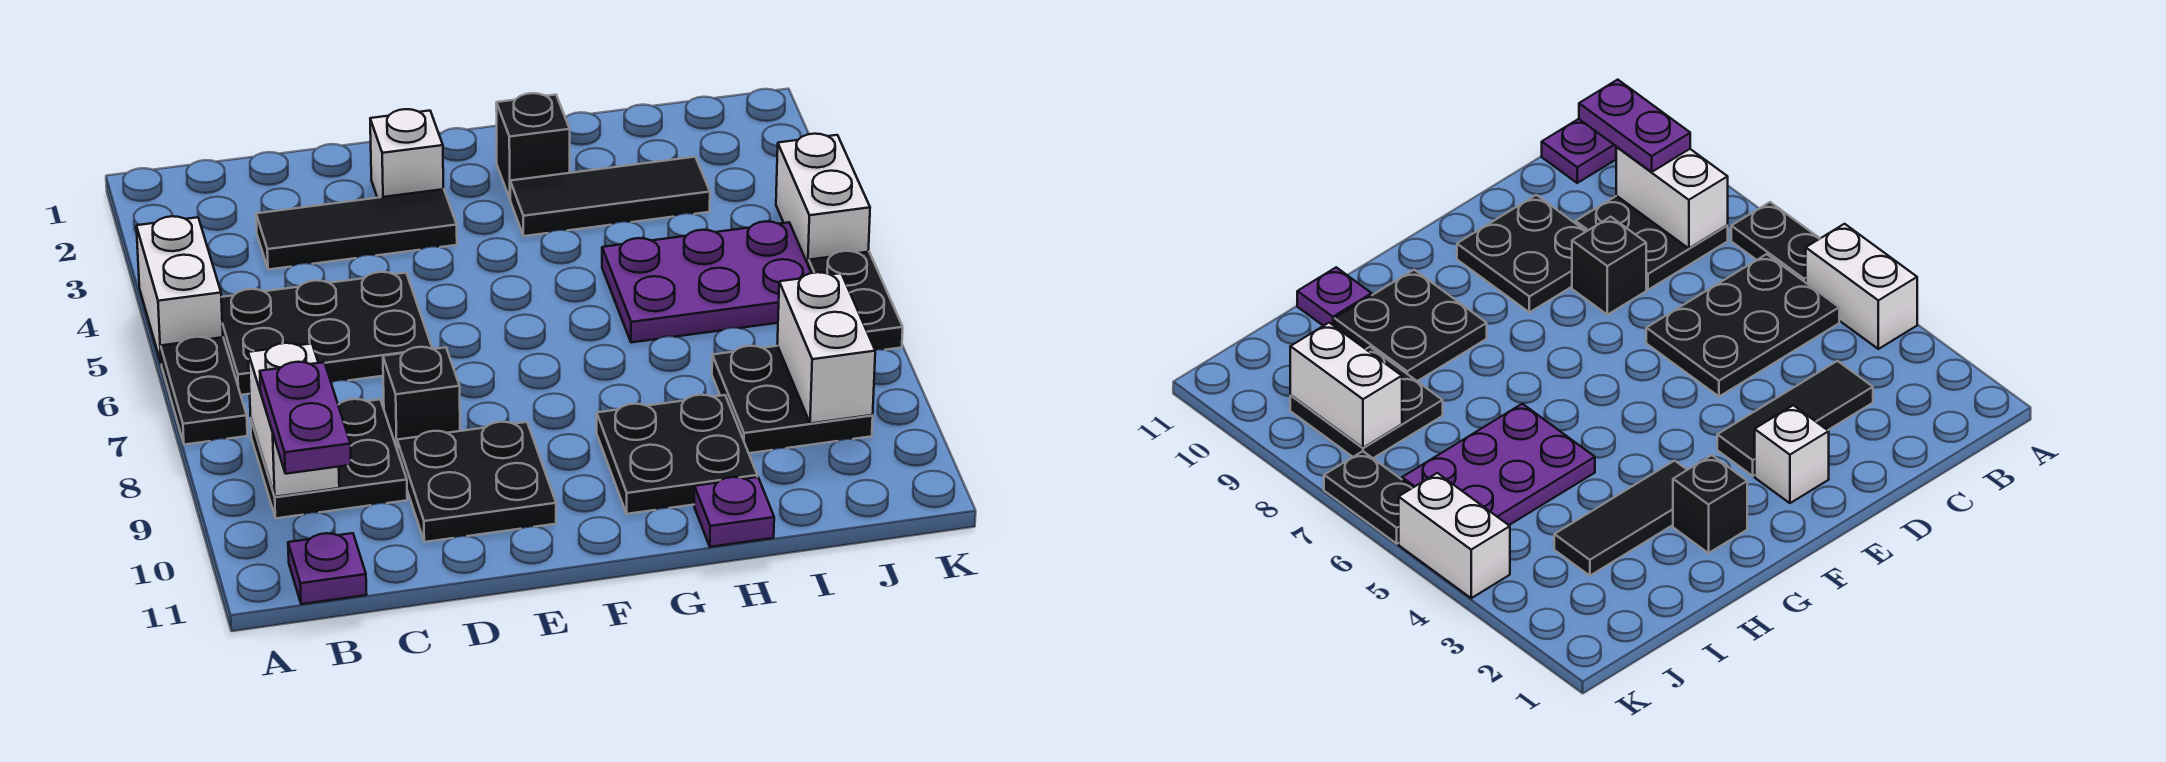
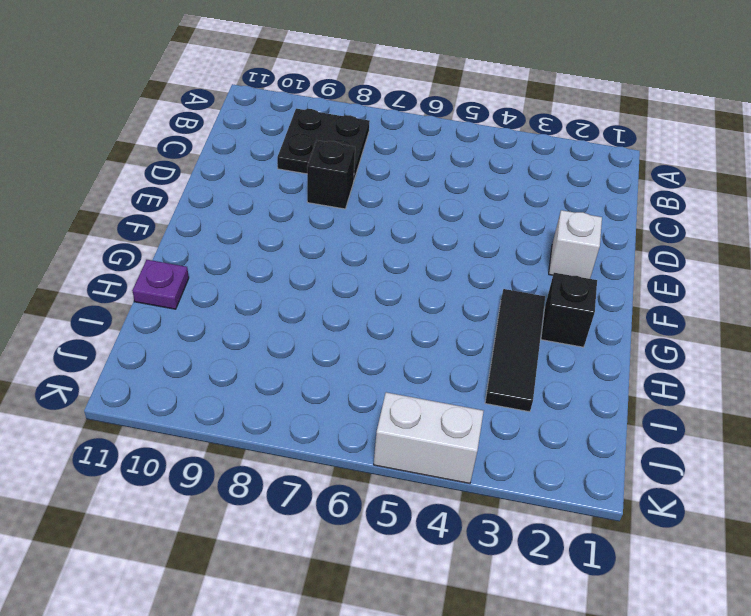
none -> white brick A4:A5 level 1
none -> black plate A6:A7 level 1
none -> black plate B5:D6 level 1

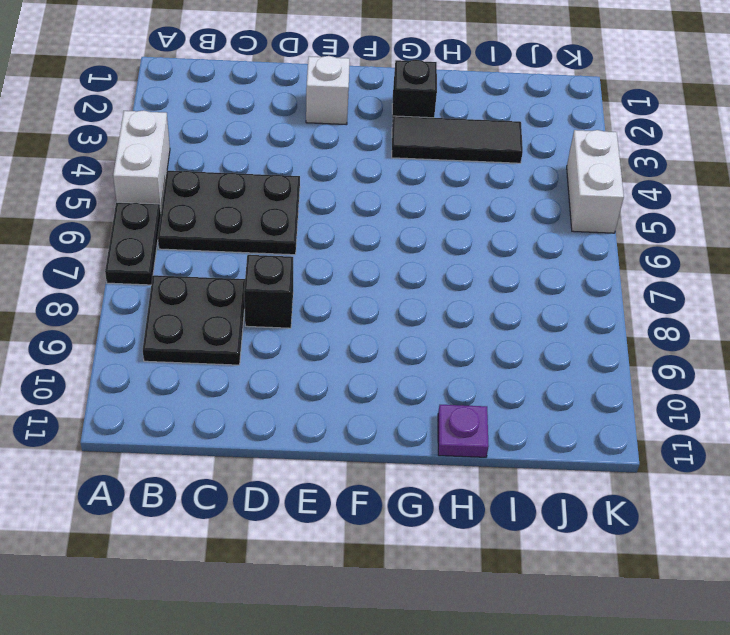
none -> purple plate B11 level 1
none -> black tile C3:E3 level 1
none -> black plate D9:E10 level 1

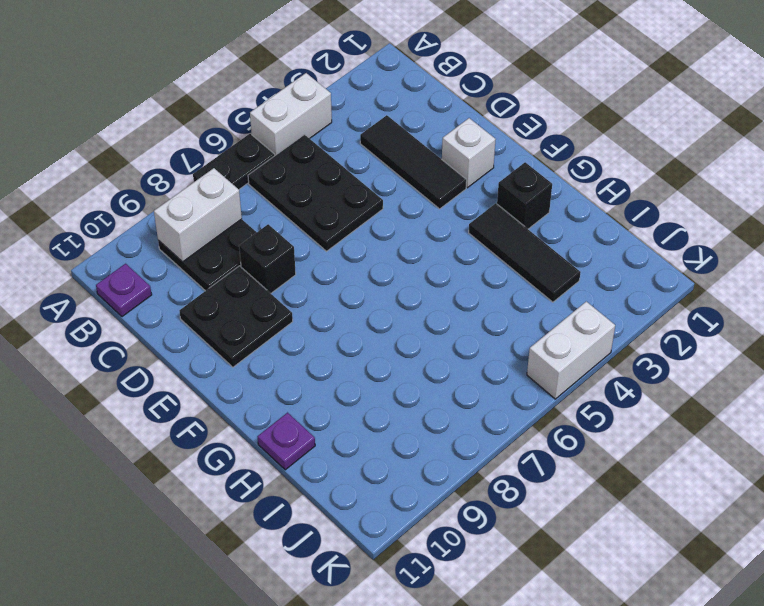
none -> black plate G9:H10 level 1
none -> purple plate H5:J6 level 1
none -> black plate I8:J9 level 1

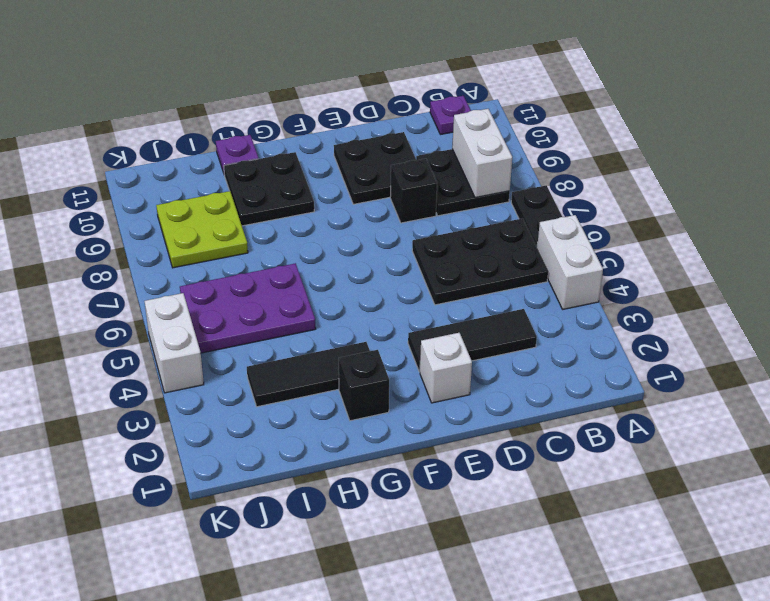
lime plate I8:J9 level 1 -> black plate I8:J9 level 1
none -> black plate K6:K7 level 1
none -> white brick J8:J9 level 2
none -> purple plate B9:B10 level 3

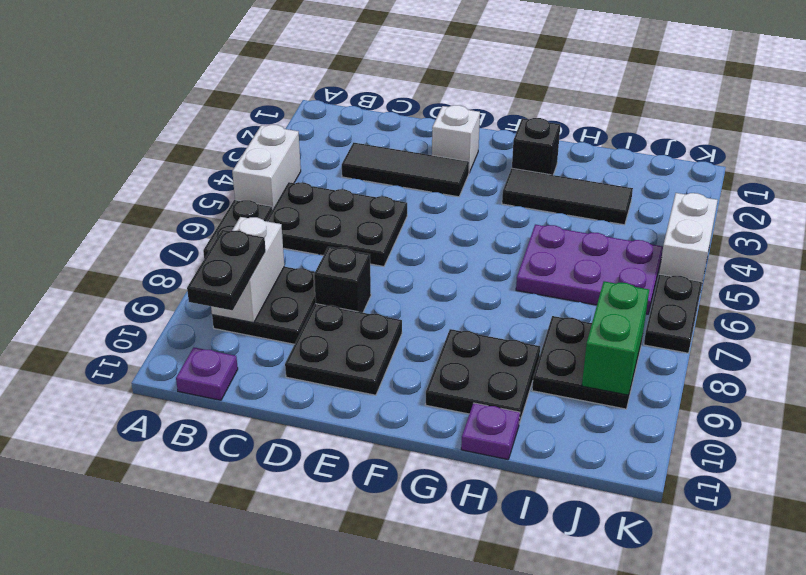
black plate B9:B10 level 3 -> purple plate B9:B10 level 3
green brick J8:J9 level 2 -> white brick J8:J9 level 2

